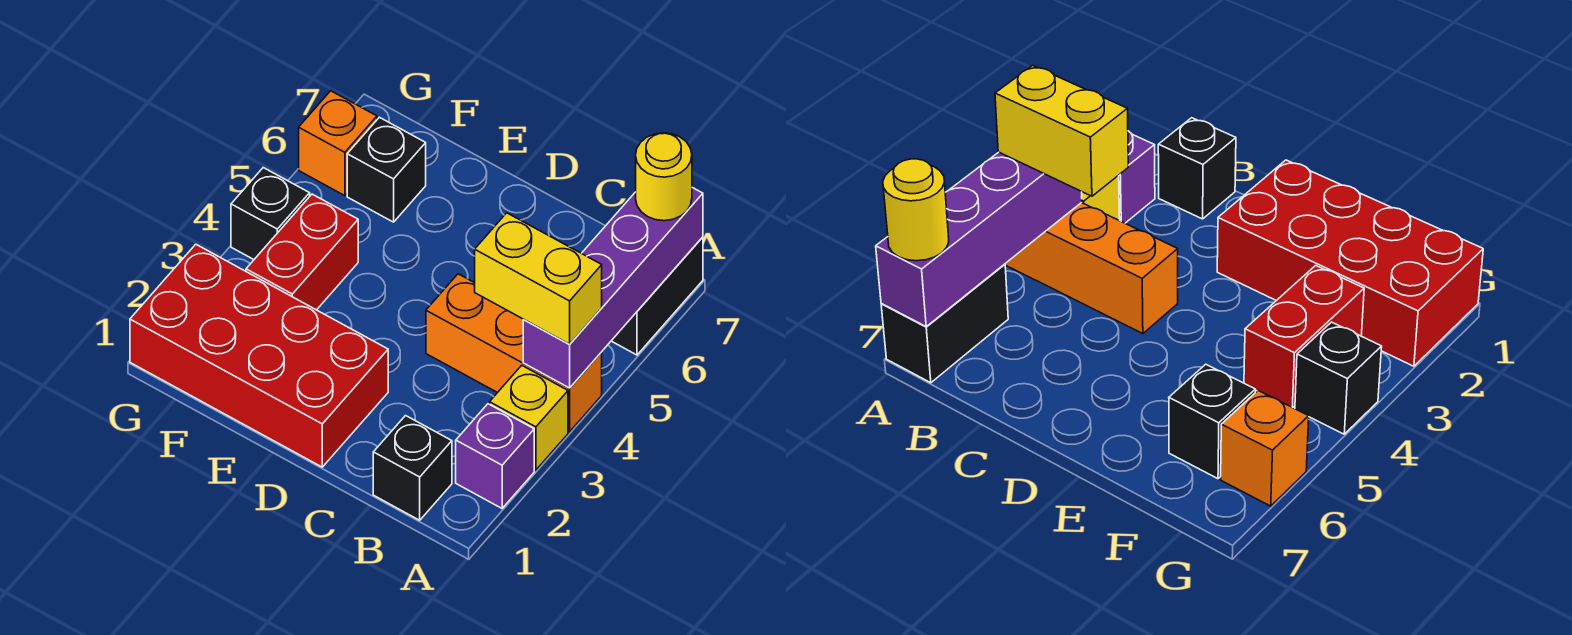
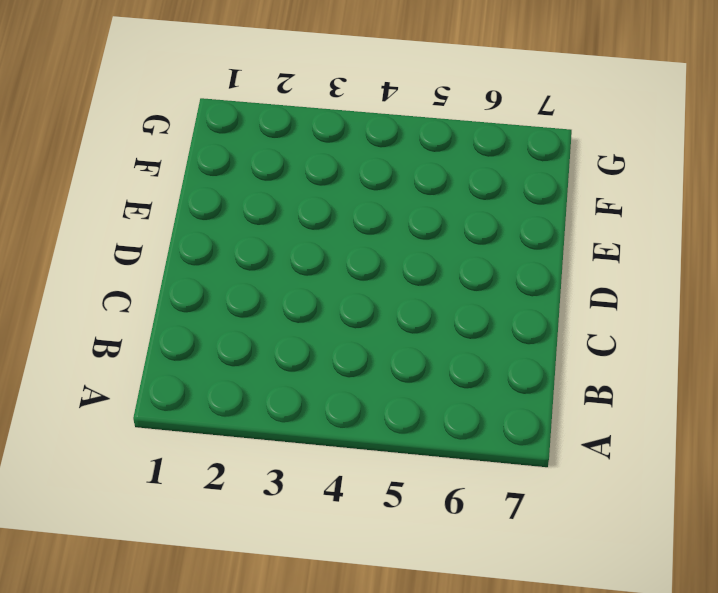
none -> purple brick A2 level 1
none -> yellow brick A3 level 1
none -> orange brick A4:C4 level 1

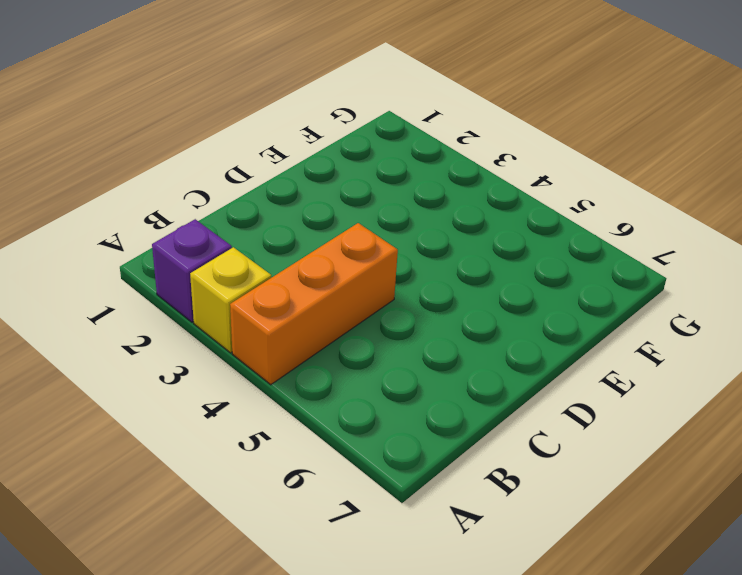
none -> black brick A6:A7 level 1
none -> black brick B1 level 1
none -> red brick D1:G2 level 1

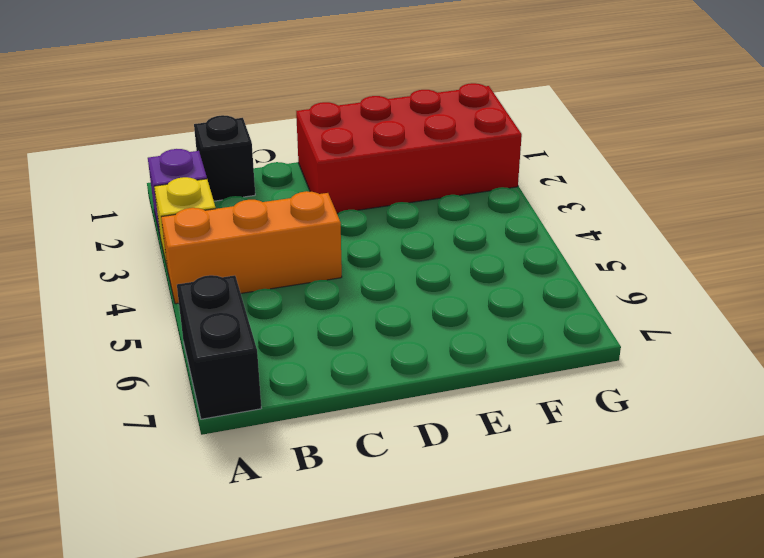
none -> red brick F3:F4 level 1
none -> black brick F6 level 1
none -> black brick G4 level 1

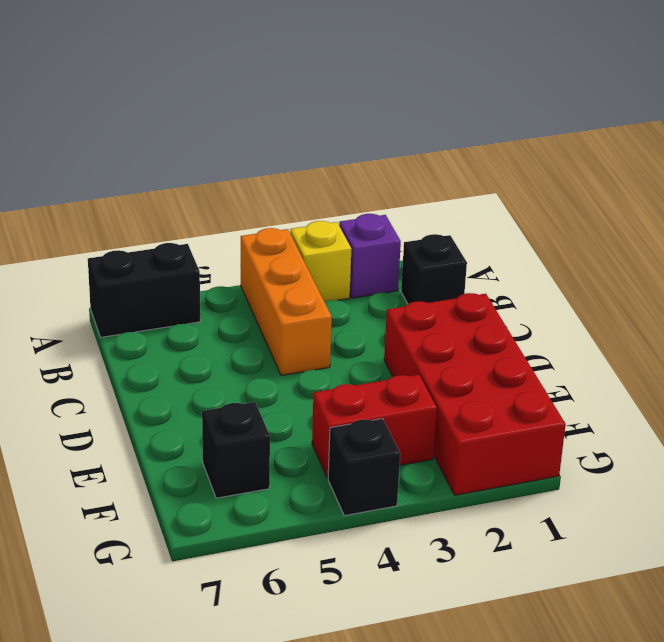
none -> orange brick G6 level 1
none -> purple brick A4:A7 level 2
none -> yellow brick A4:B4 level 3

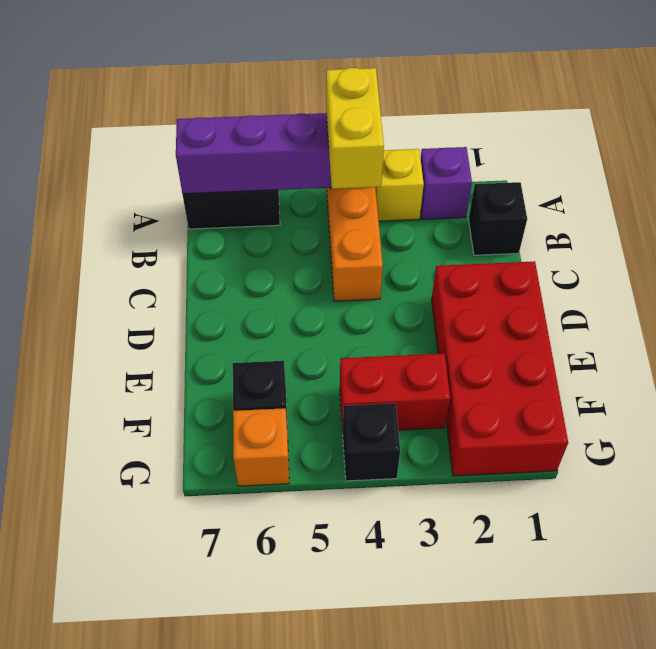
none -> yellow round brick A7 level 3

